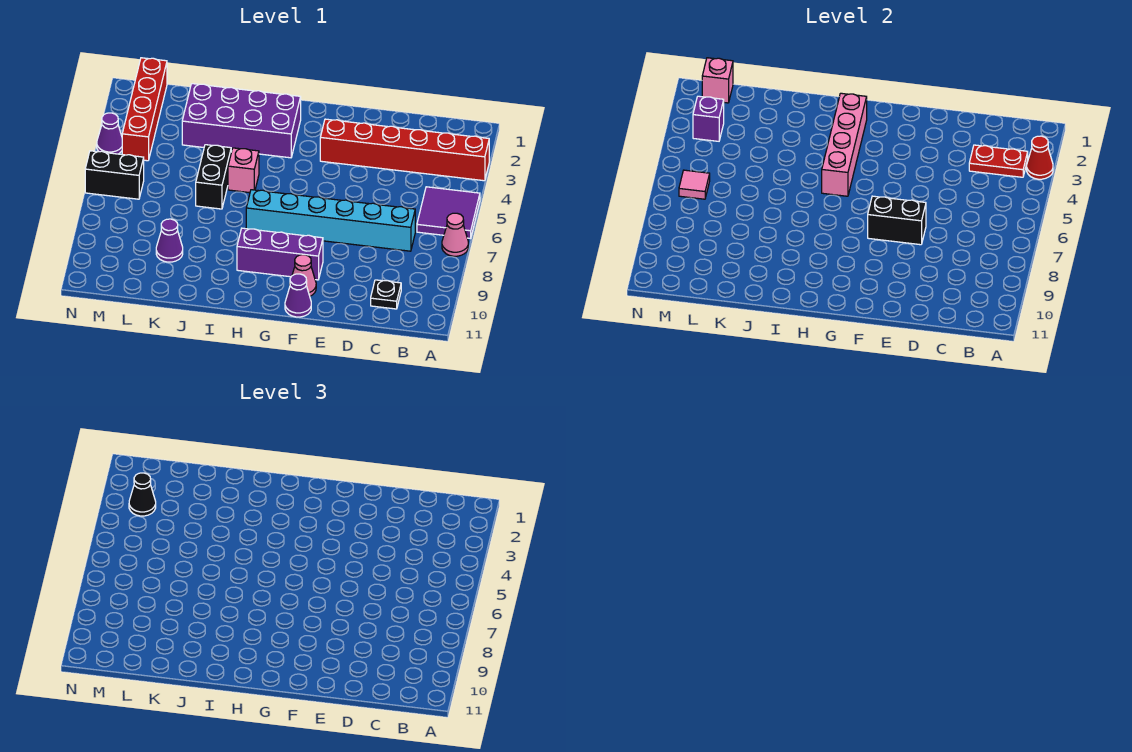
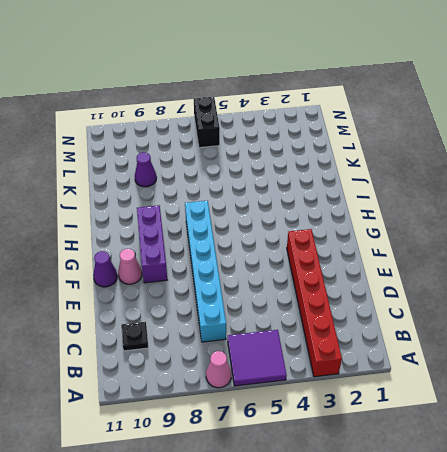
none -> purple brick H2:K3 level 1
none -> pink brick I5 level 1
none -> black brick J5:J6 level 1

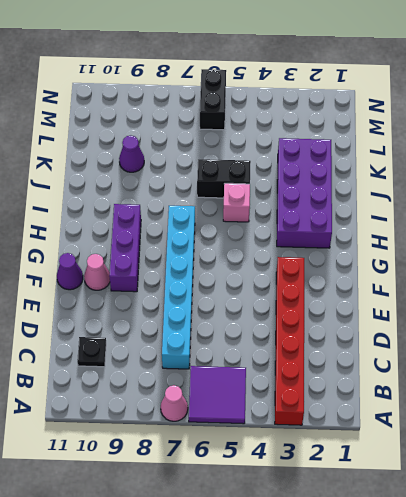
none -> red brick M1:M4 level 1
none -> purple cone N4 level 1
none -> red cone A3 level 2

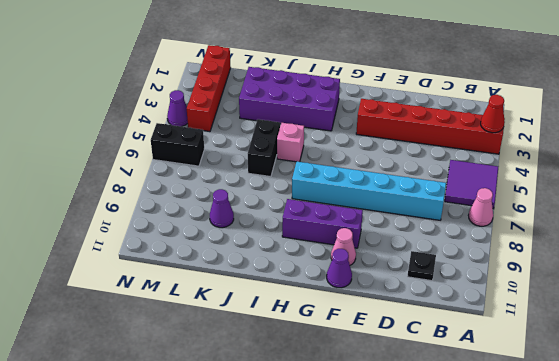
none -> red plate B3:C3 level 2
none -> black brick E7:F7 level 2
none -> pink brick H2:H5 level 2

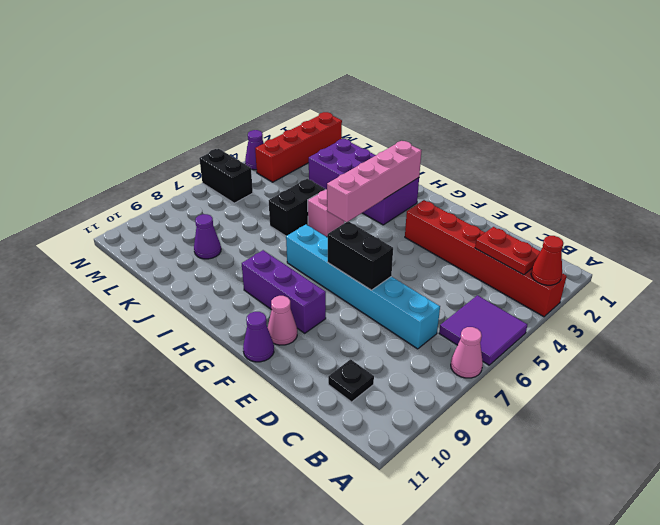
none -> pink brick M1 level 2
none -> purple brick M3 level 2
none -> pink tile M6 level 2

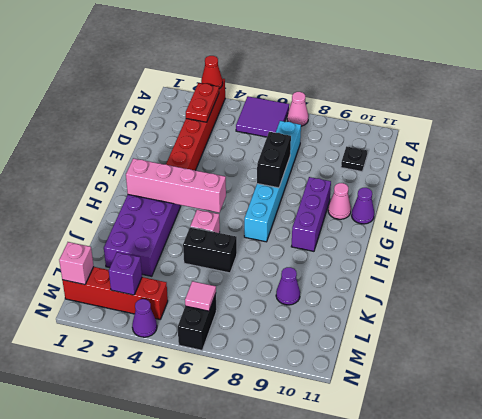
none -> black cone M3 level 3

